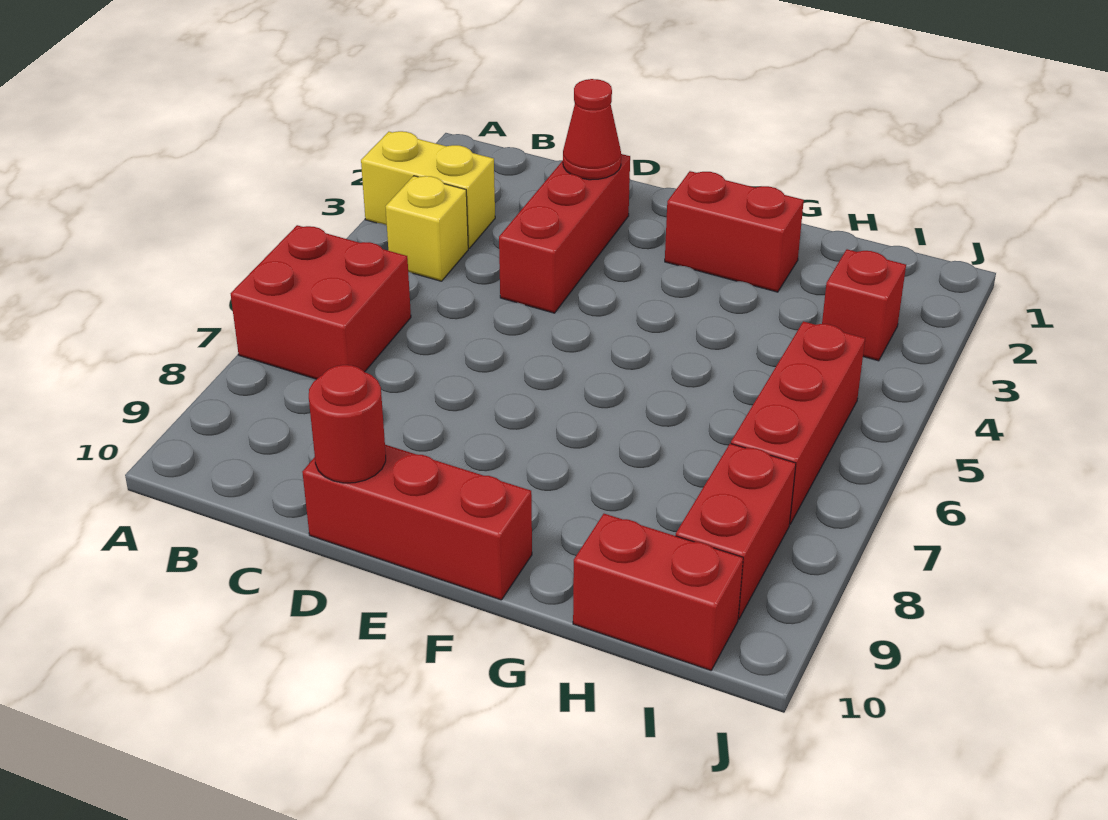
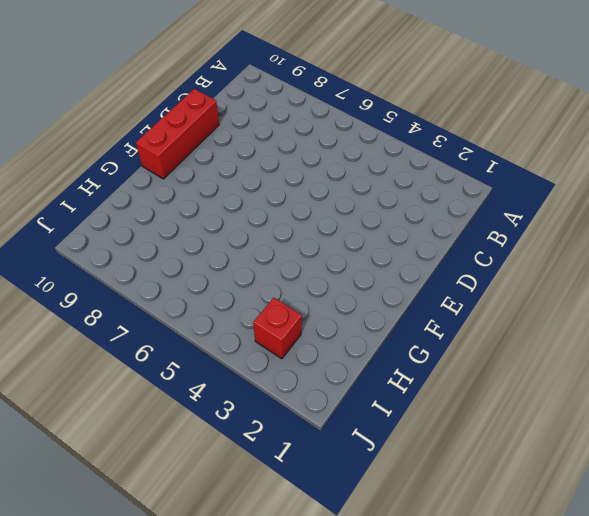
none -> yellow brick A3:B3 level 1
none -> red brick A6:B7 level 1
none -> yellow brick B4 level 1

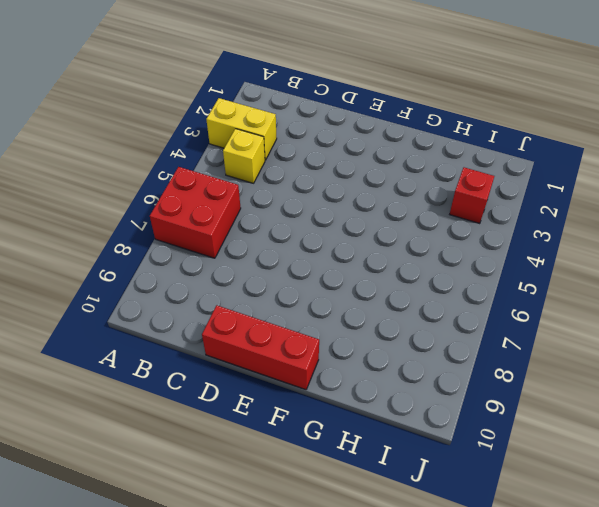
none -> red brick D2:D4 level 1
none -> red brick F2:G2 level 1
none -> red brick H10:I10 level 1

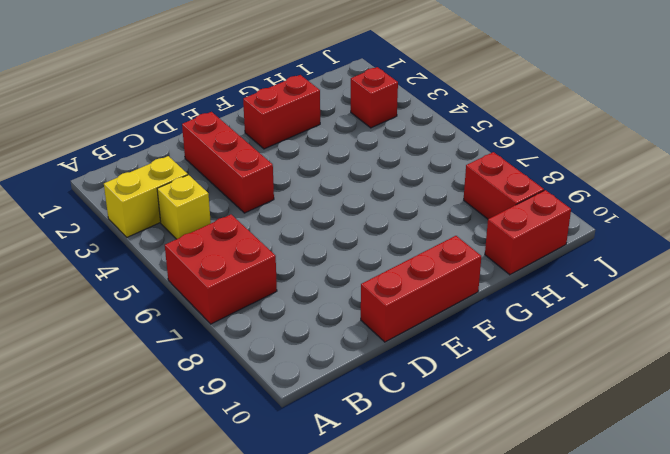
none -> red brick I5:I7 level 1
none -> red cone D2 level 2
none -> red round brick D10 level 2

